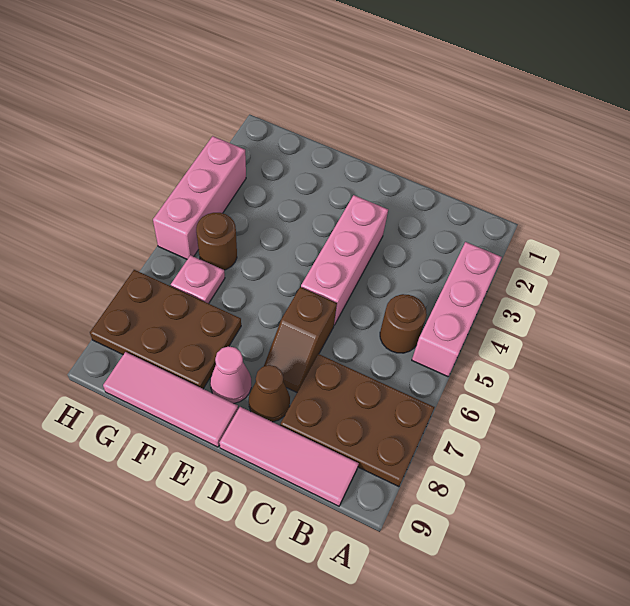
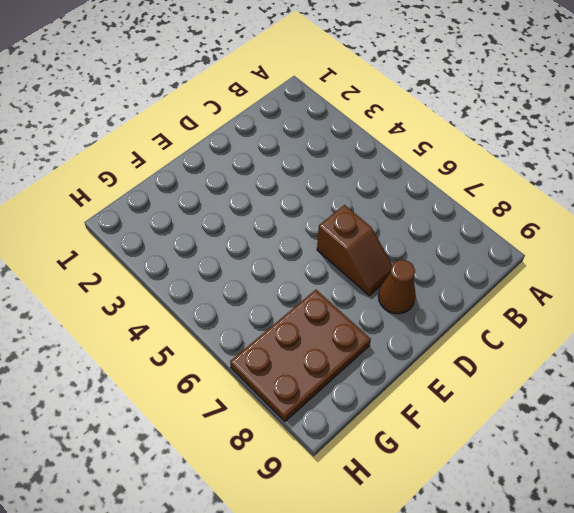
none -> pink brick A3:A5 level 1
none -> brown plate A7:C8 level 1
none -> brown round brick B5 level 1

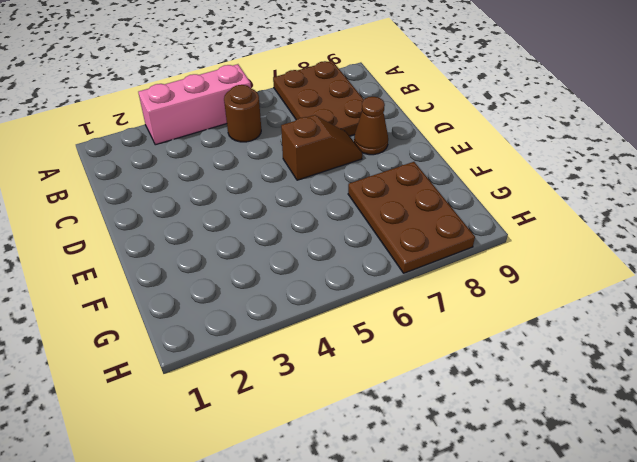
none -> pink tile B9:D9 level 1
none -> pink brick D3:D5 level 1
none -> pink cone E8 level 1

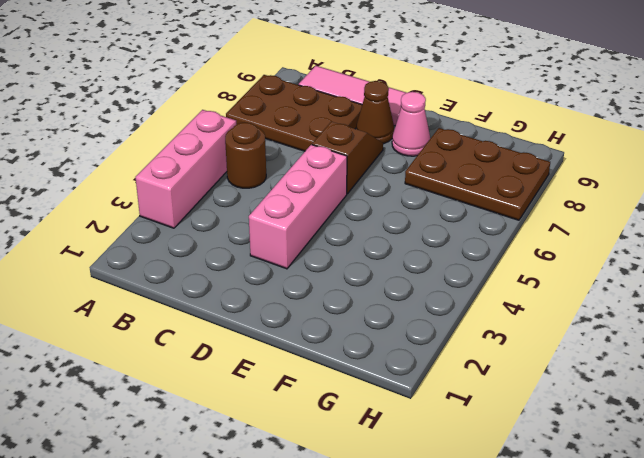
none -> pink tile E9:G9 level 1
none -> brown round brick G5 level 1
none -> pink plate G6 level 1

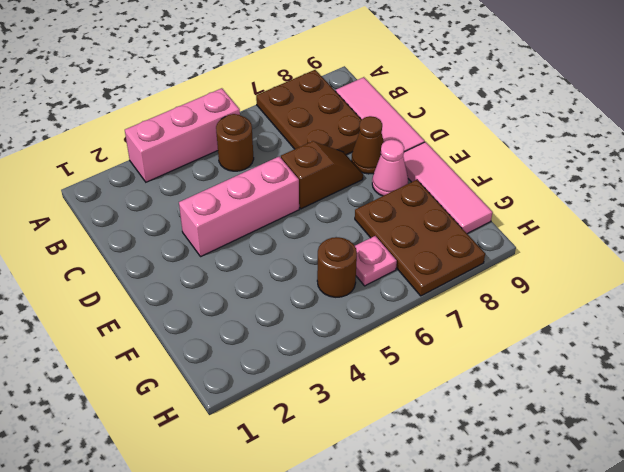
none -> pink brick H3:H5 level 1

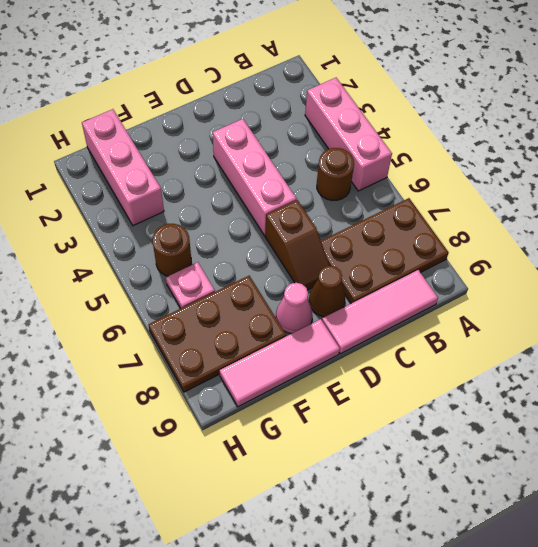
pink brick G1:G3 level 1 -> pink brick H3:H5 level 1

